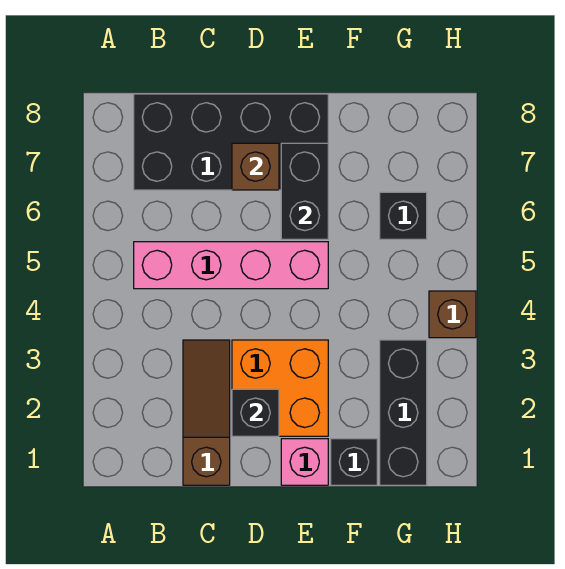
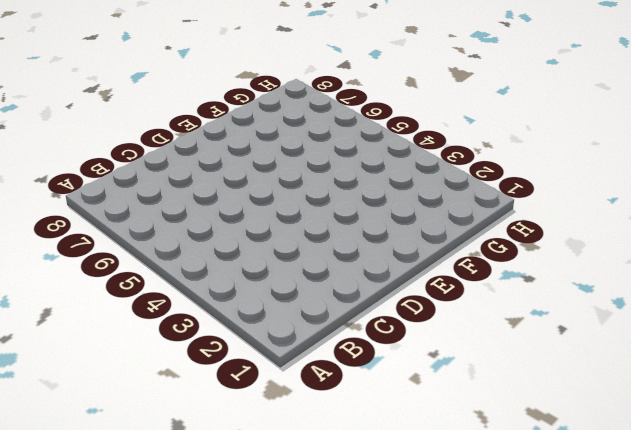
none -> pink brick B5:E5 level 1
none -> black brick B7:E8 level 1
none -> brown slope C1:C3 level 1 top 1

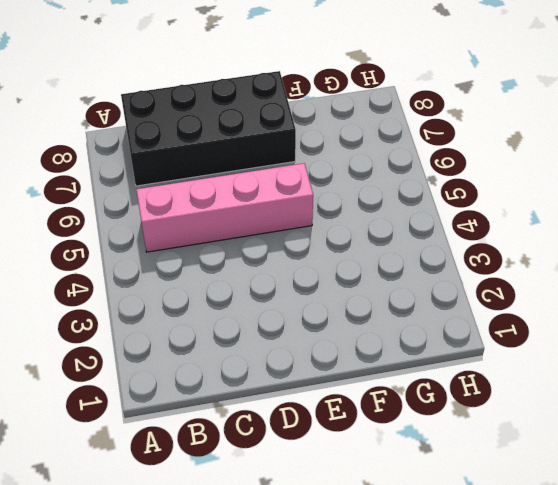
none -> brown slope C1:C3 level 1 top 1
none -> orange brick D2:E3 level 1
none -> pink brick E1 level 1

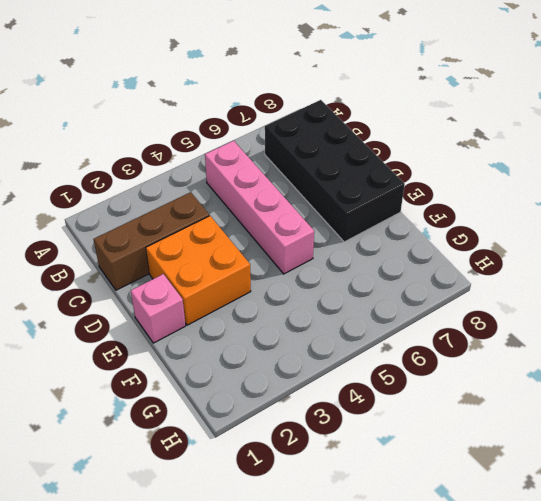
brown brick C1:C3 level 1 -> brown slope C1:C3 level 1 top 1
none -> black brick F1 level 1
none -> black brick G1:G3 level 1
none -> black brick G6 level 1

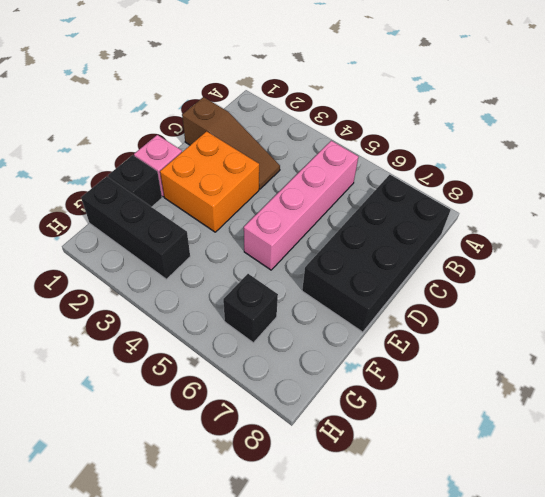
none -> brown brick H4 level 1
none -> black brick D2 level 2
none -> brown brick D7 level 2

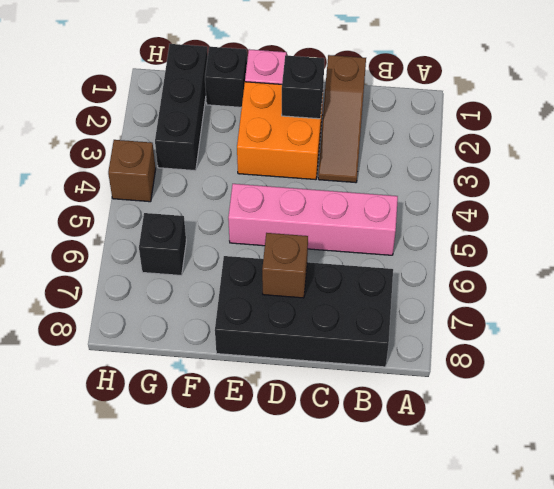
none -> black brick E6:E7 level 2

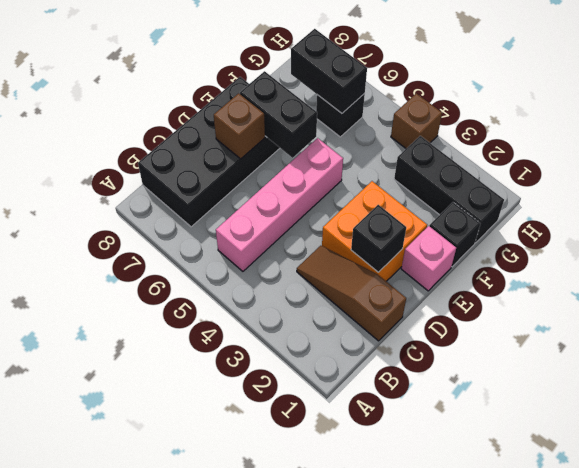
black brick G6:G7 level 2 -> none

